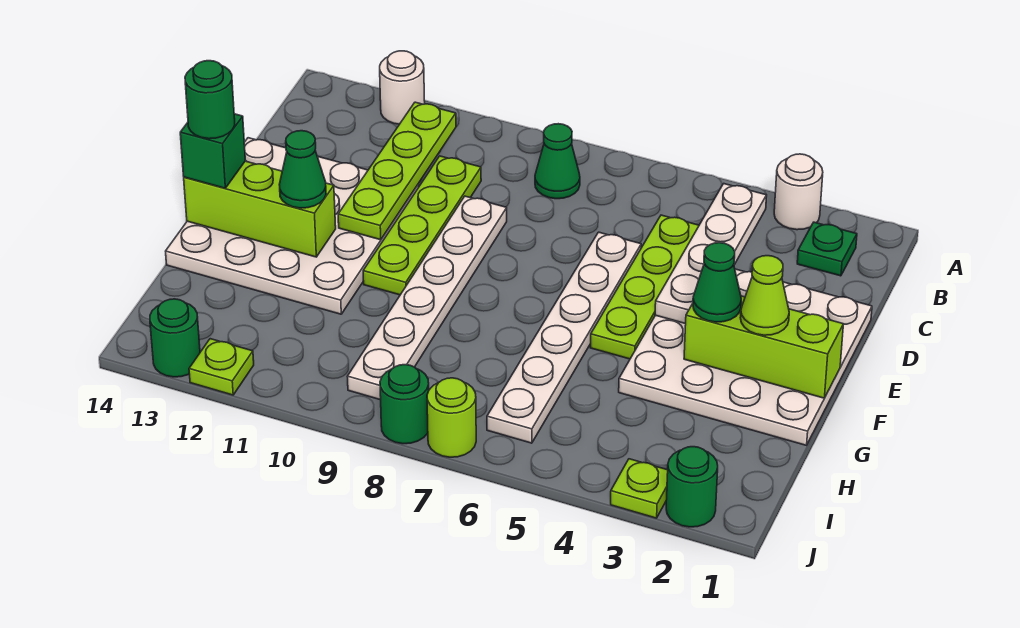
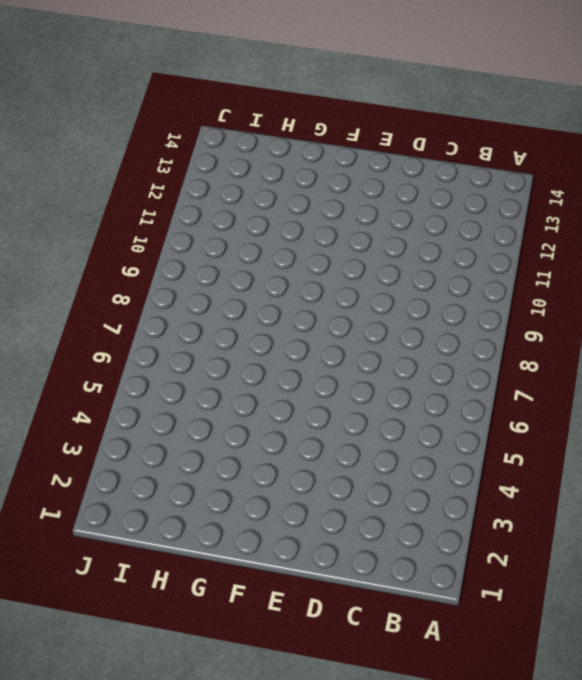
none -> white round brick A3 level 1
none -> white round brick A12 level 1
none -> green plate B2 level 1

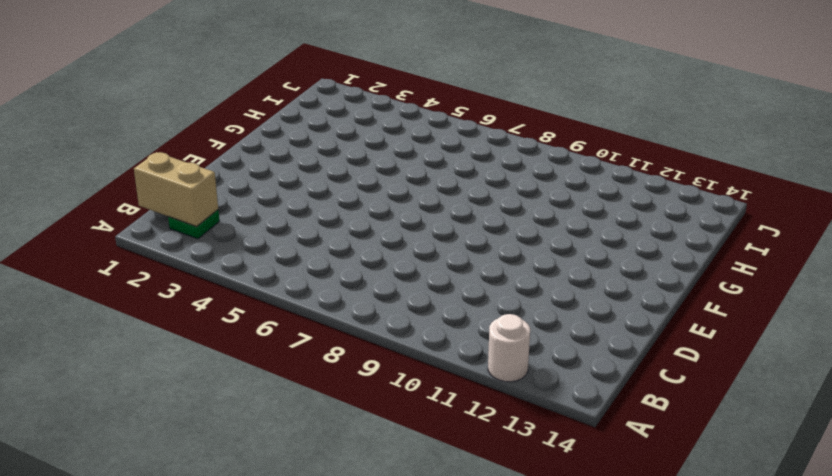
tan brick B1:B2 level 2 -> none
none -> white round brick A3 level 1
none -> green cone B8 level 1
none -> lime plate C5:F5 level 1

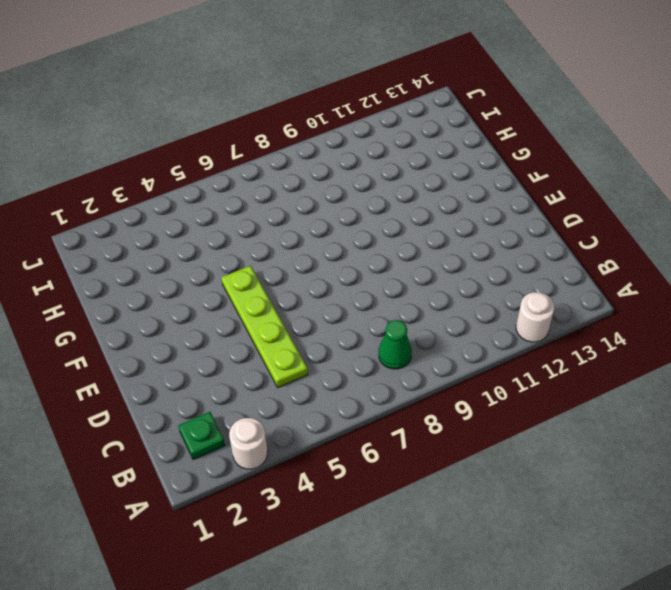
none -> lime plate C10:F10 level 1
none -> white plate D1:G4 level 1
none -> white plate D6:I6 level 1

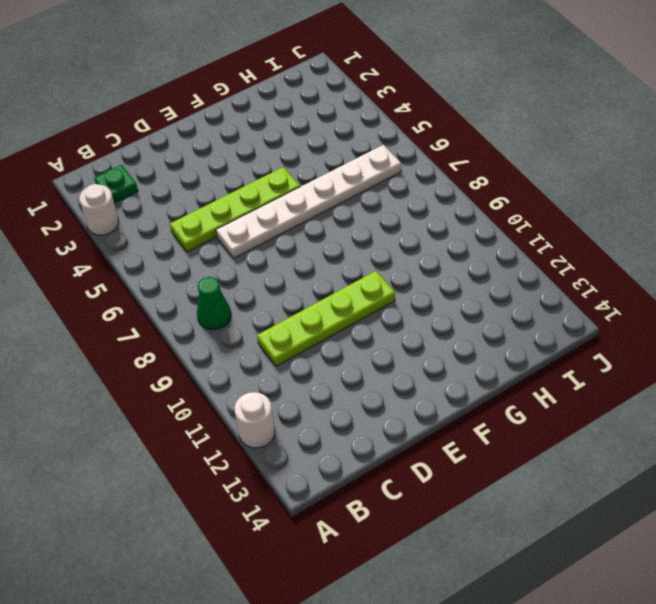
none -> white plate D1:G4 level 1
none -> white plate D9:I9 level 1
none -> white plate D11:G14 level 1

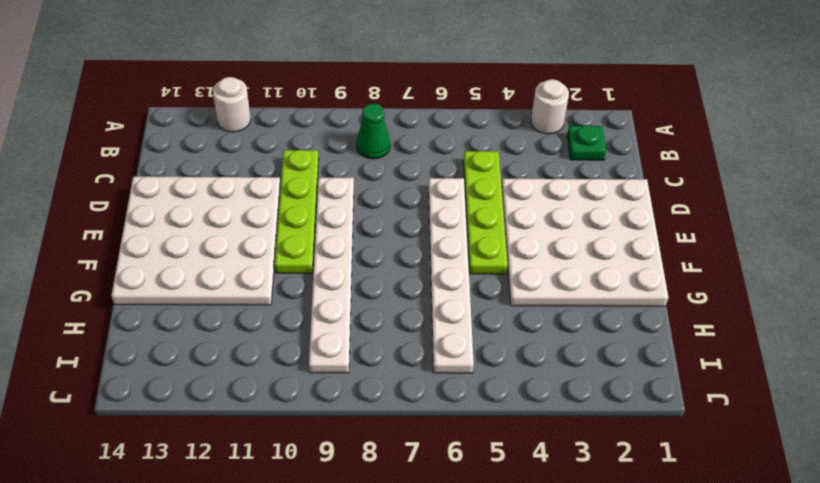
none -> green round brick J2 level 1
none -> lime plate J3 level 1
none -> lime round brick J7 level 1

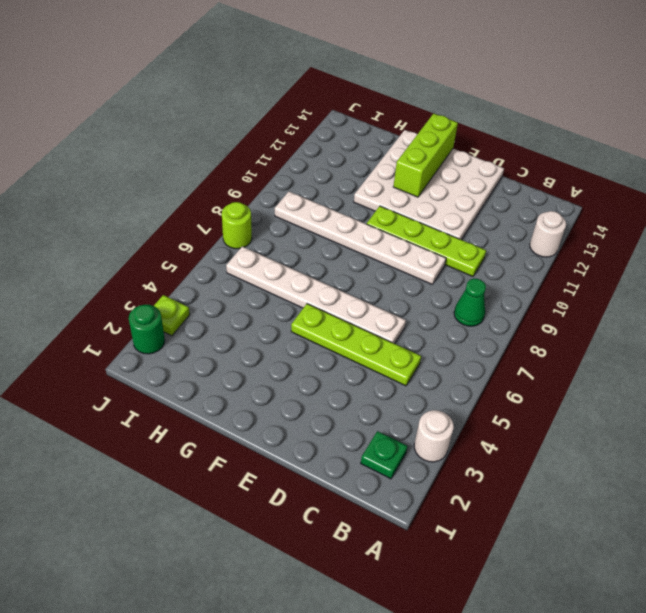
none -> white plate D1:G4 level 1
none -> green round brick J8 level 1
none -> lime plate J12 level 1

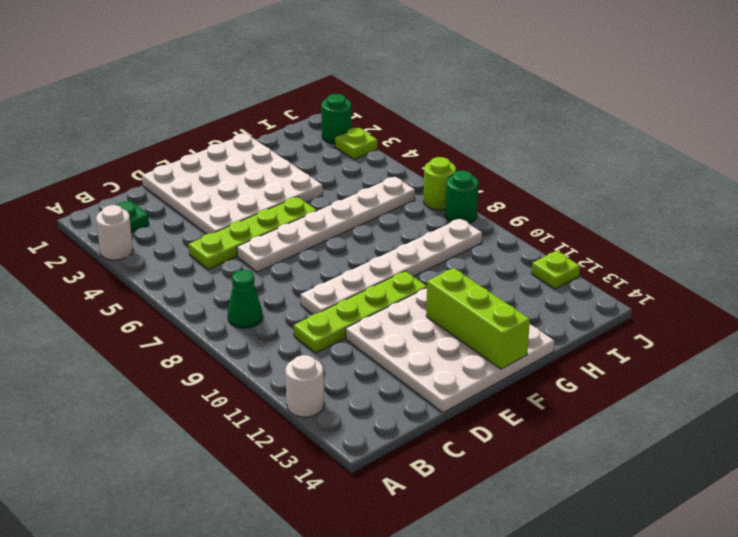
none -> green round brick J13 level 1
none -> white plate B4:E4 level 2
none -> lime plate B11:E11 level 2

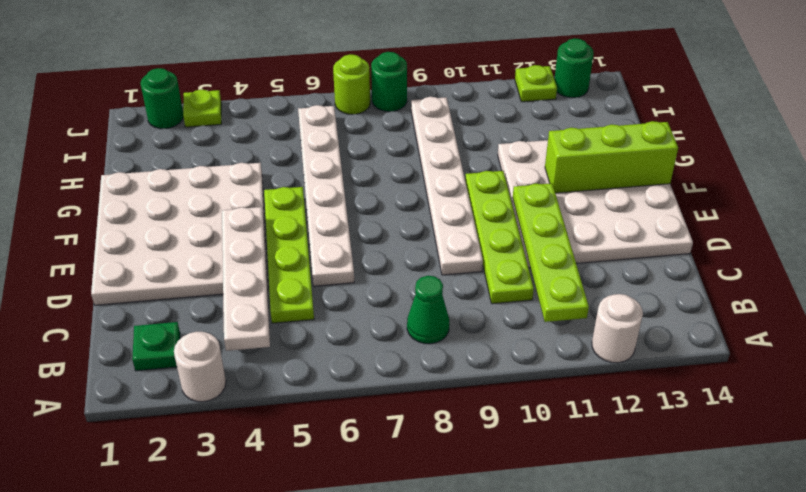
none -> lime brick F1:F3 level 2
none -> lime cone F2 level 3
none -> green cone F3 level 3

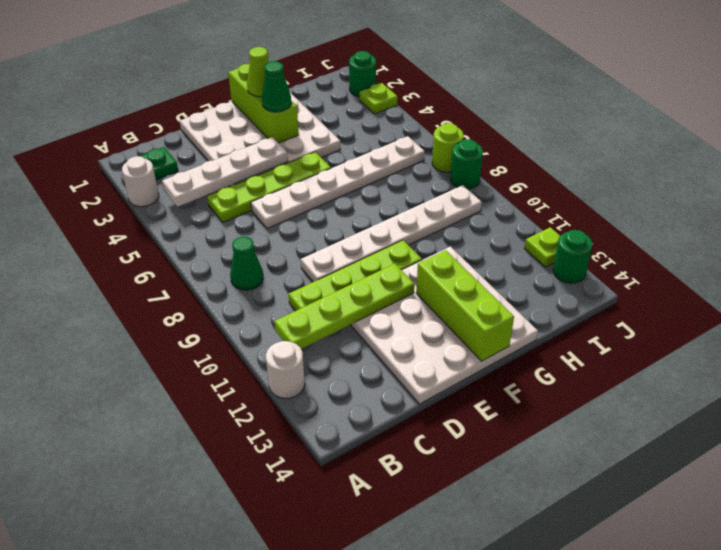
none -> green cone F12 level 3
none -> green brick F14 level 3
none -> green round brick F14 level 4

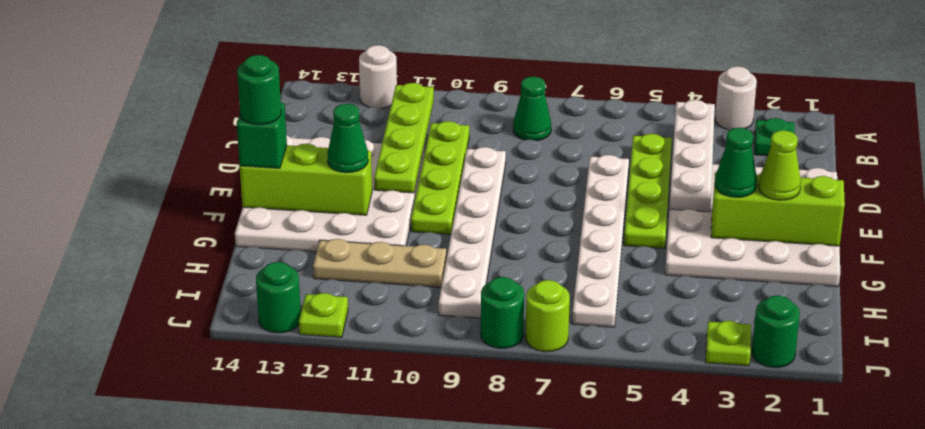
tan plate H10:H12 level 1 -> none

